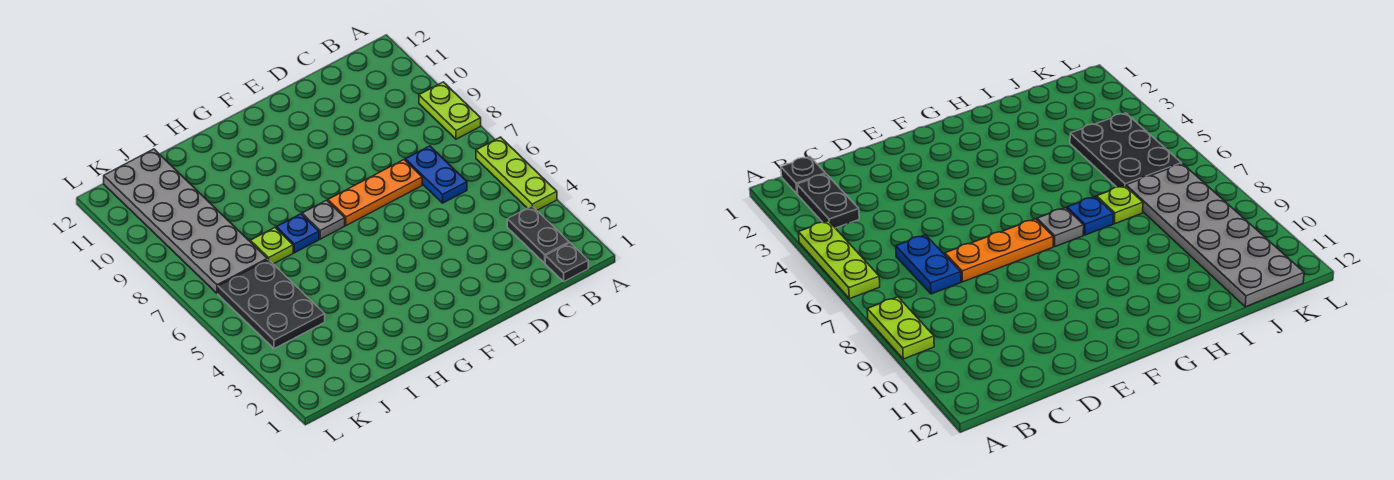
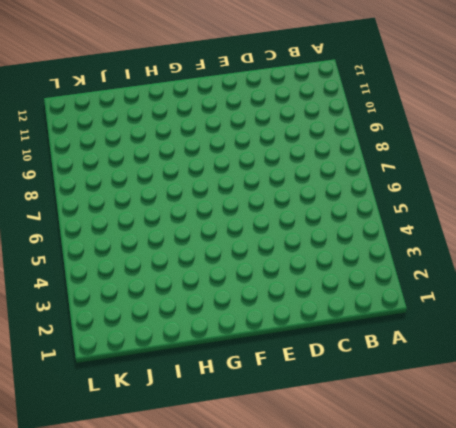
none -> lime plate A4:A6 level 1
none -> lime plate A8:A9 level 1

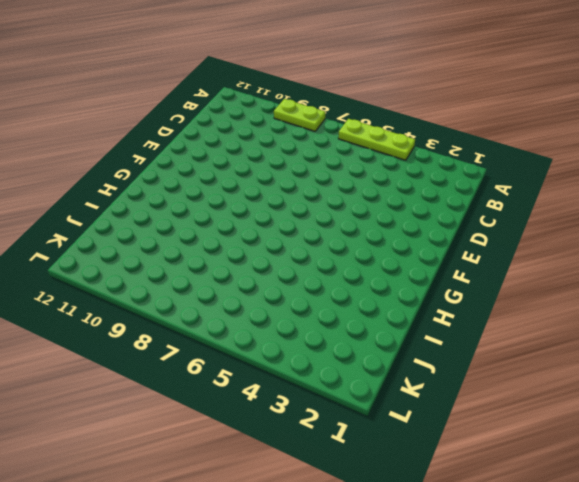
none -> black plate B1 level 1
none -> black plate B2:B3 level 1

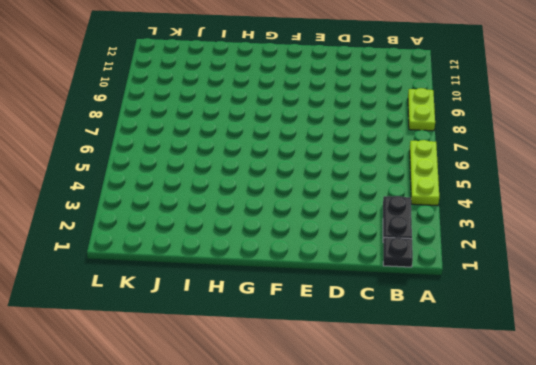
none -> blue plate C6:C7 level 1
none -> orange plate D7:F7 level 1

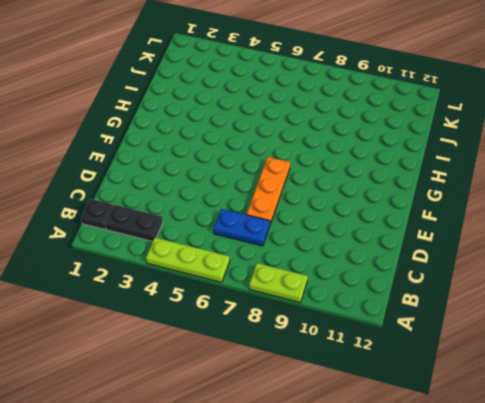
none -> grey plate G7 level 1
none -> blue plate H7 level 1

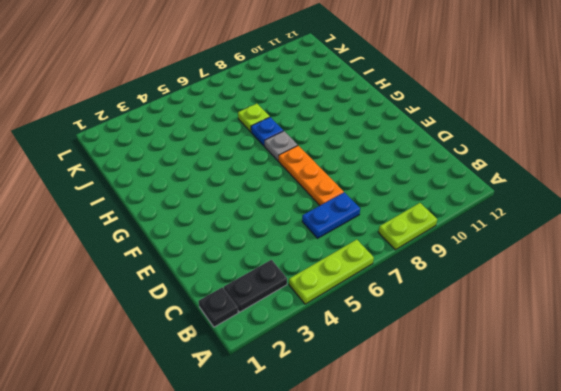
none -> black plate J4:K6 level 1
none -> grey plate J7:K12 level 1

